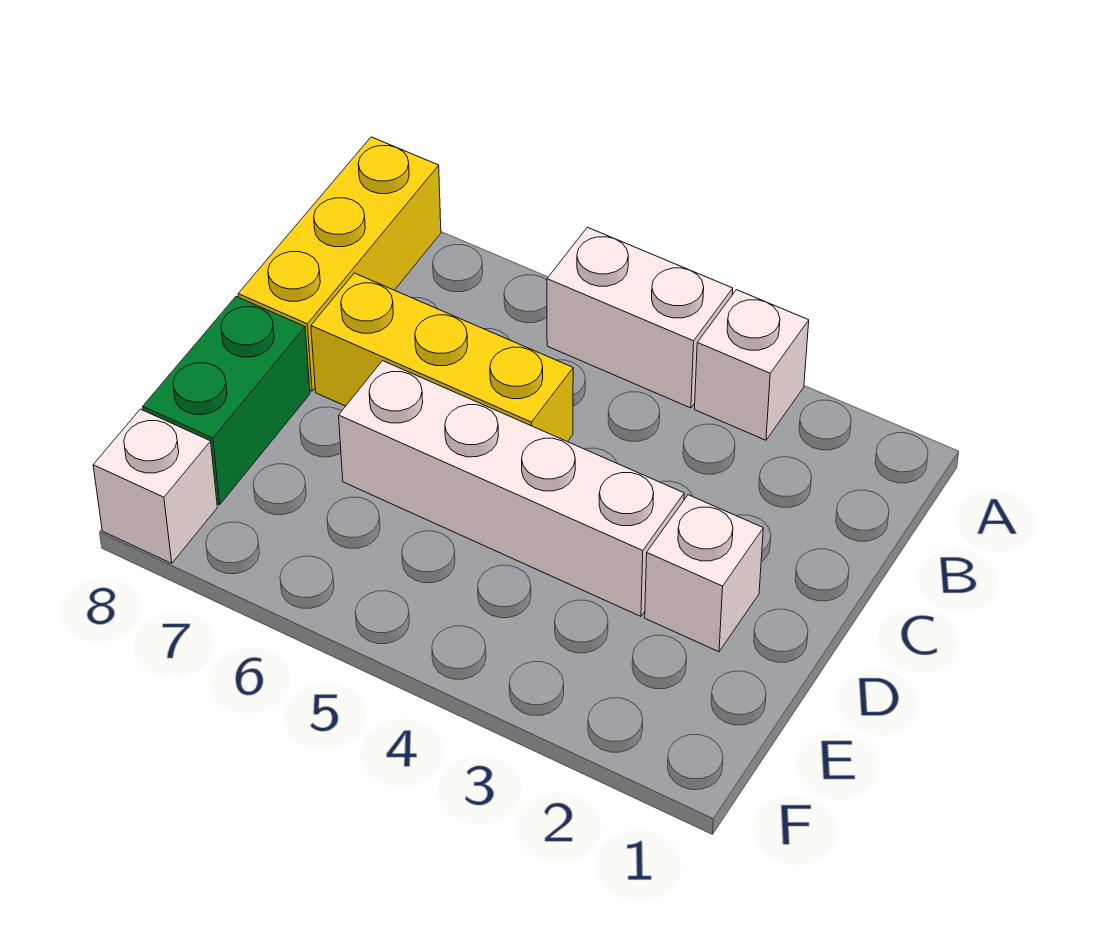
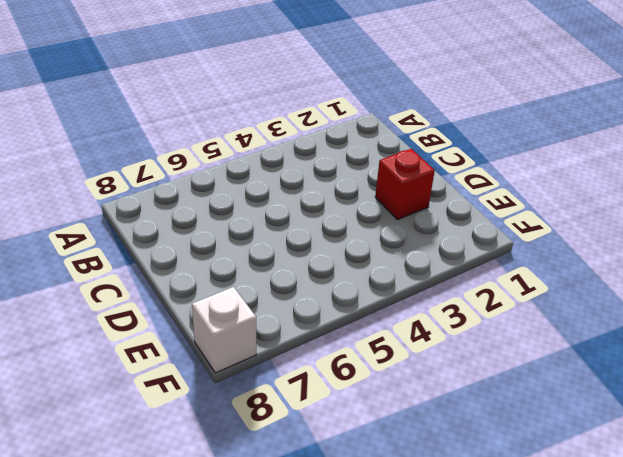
red brick D2 level 1 -> white brick D2 level 1
none -> white brick A3 level 1
none -> white brick A4:A5 level 1

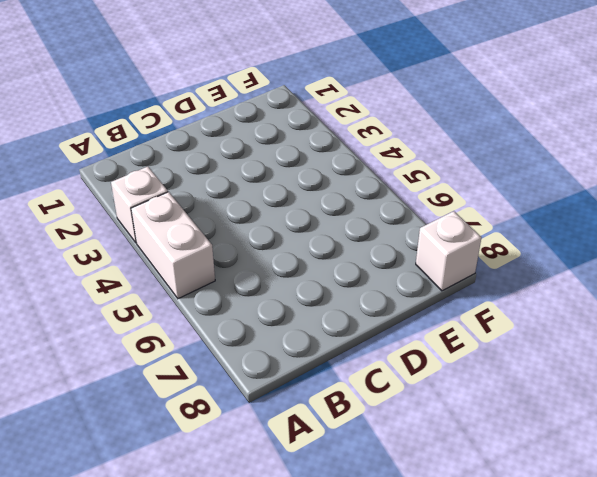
none -> yellow brick A8:C8 level 1
none -> yellow brick C5:C7 level 1

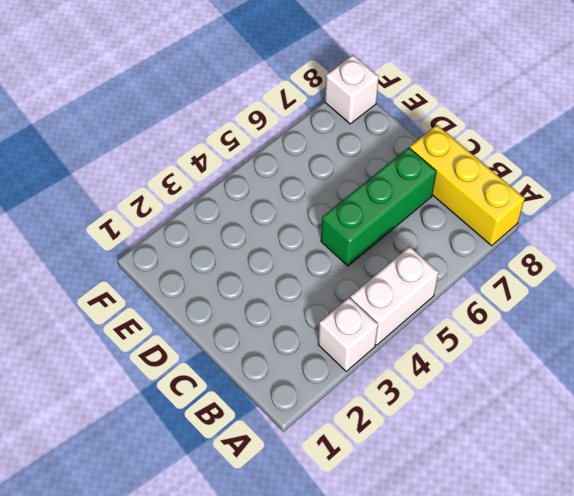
green brick C5:C7 level 1 -> yellow brick C5:C7 level 1
none -> white brick D2 level 1
none -> white brick D3:D6 level 1

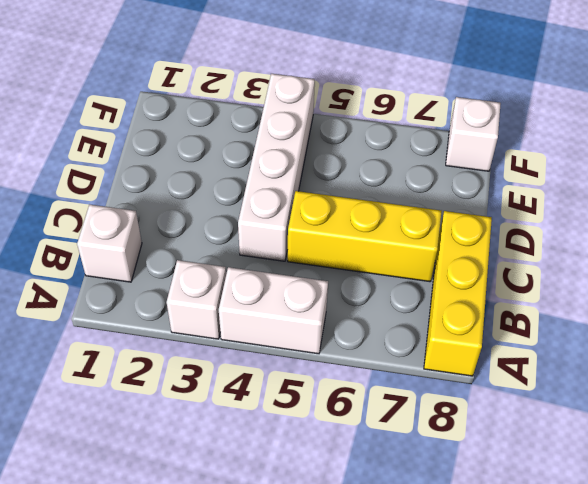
white brick B1 level 1 -> white brick D2 level 1
white brick C4:F4 level 1 -> white brick D3:D6 level 1
none -> green brick D8:E8 level 1

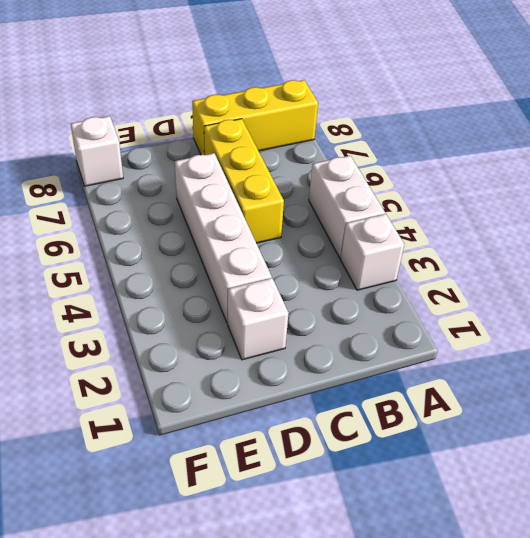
none -> green brick D8:E8 level 1

